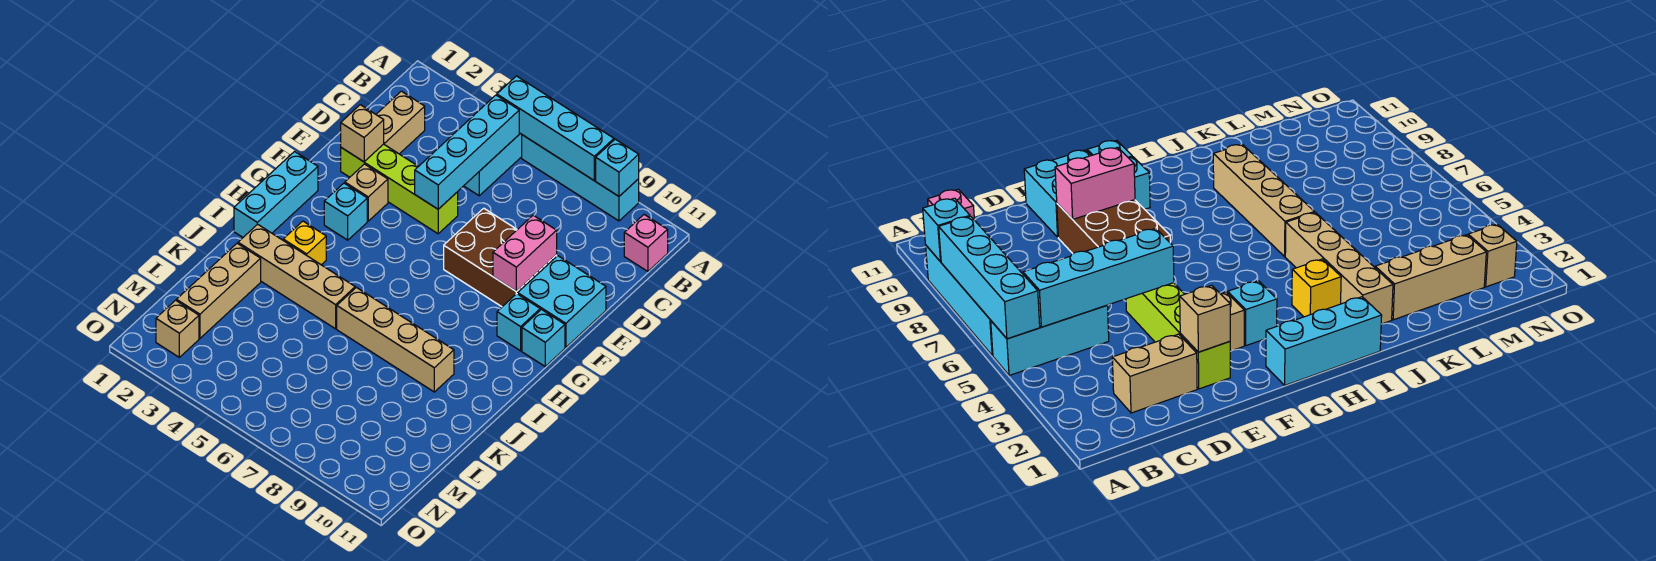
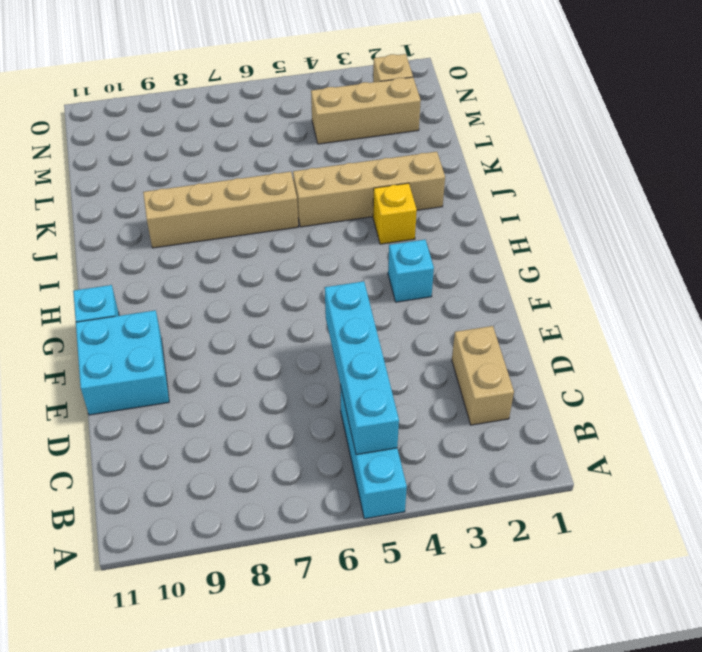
tan brick M2:M4 level 1 -> tan brick K2:M2 level 1
none -> cyan brick A6:A9 level 1
none -> pink brick B11 level 1
none -> lime brick E2:E5 level 1

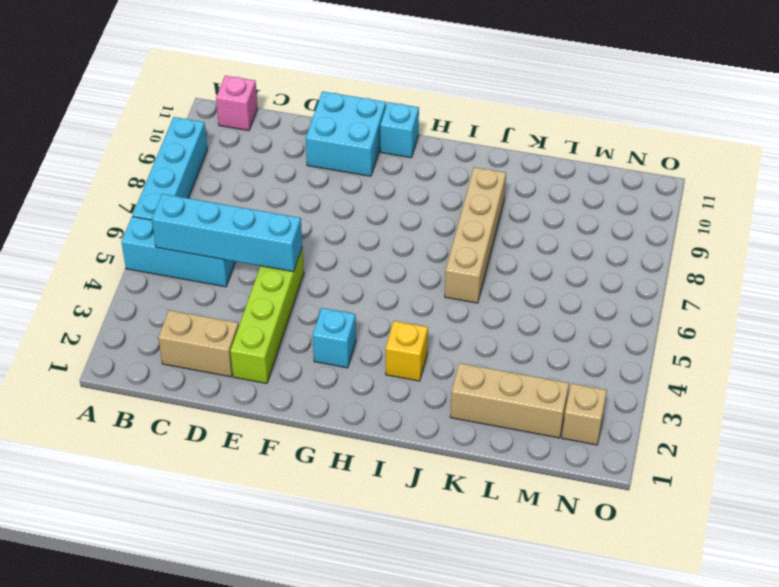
none -> brown brick E7:F9 level 1
none -> tan brick F3 level 1
none -> cyan brick G1:I1 level 1

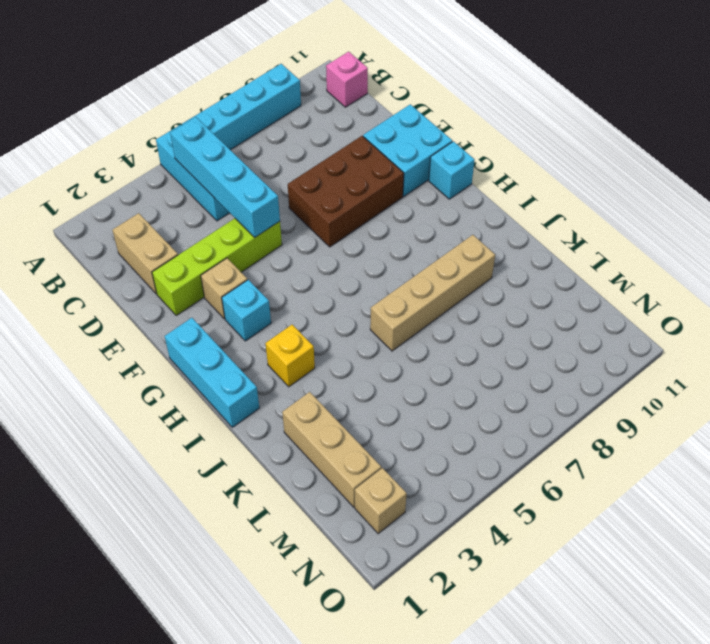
none -> cyan brick G10 level 1
none -> tan brick J2:J5 level 1
none -> cyan brick A5:A8 level 2

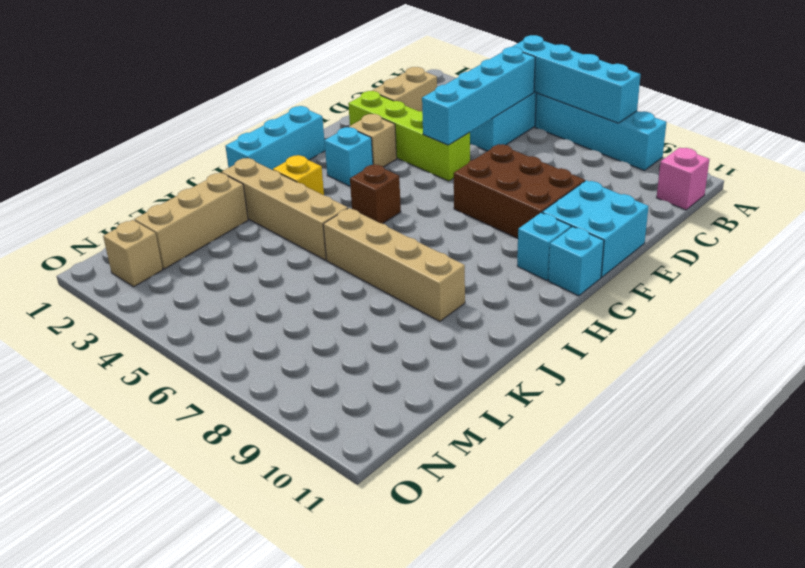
brown brick H5 level 1 -> none
none -> cyan brick A9 level 2
none -> tan brick E2 level 2
none -> pink brick E9:F9 level 2

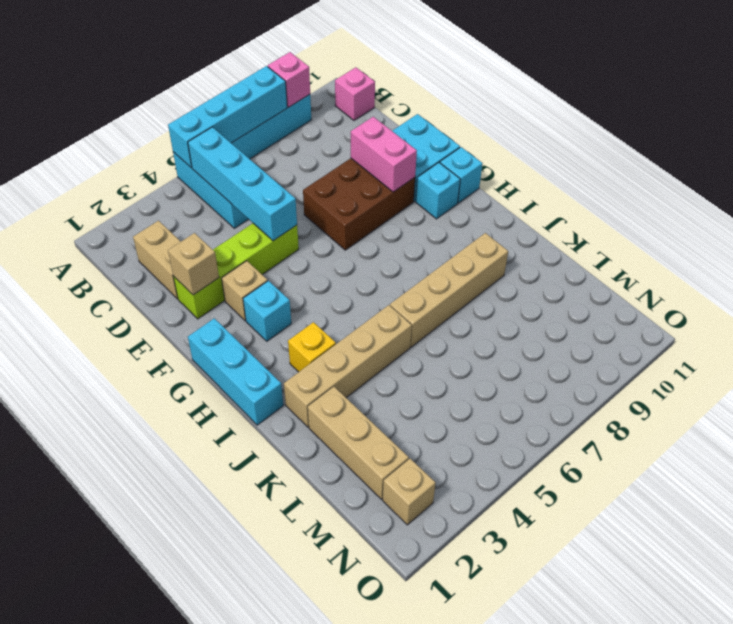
pink brick A9 level 2 -> cyan brick A9 level 2

